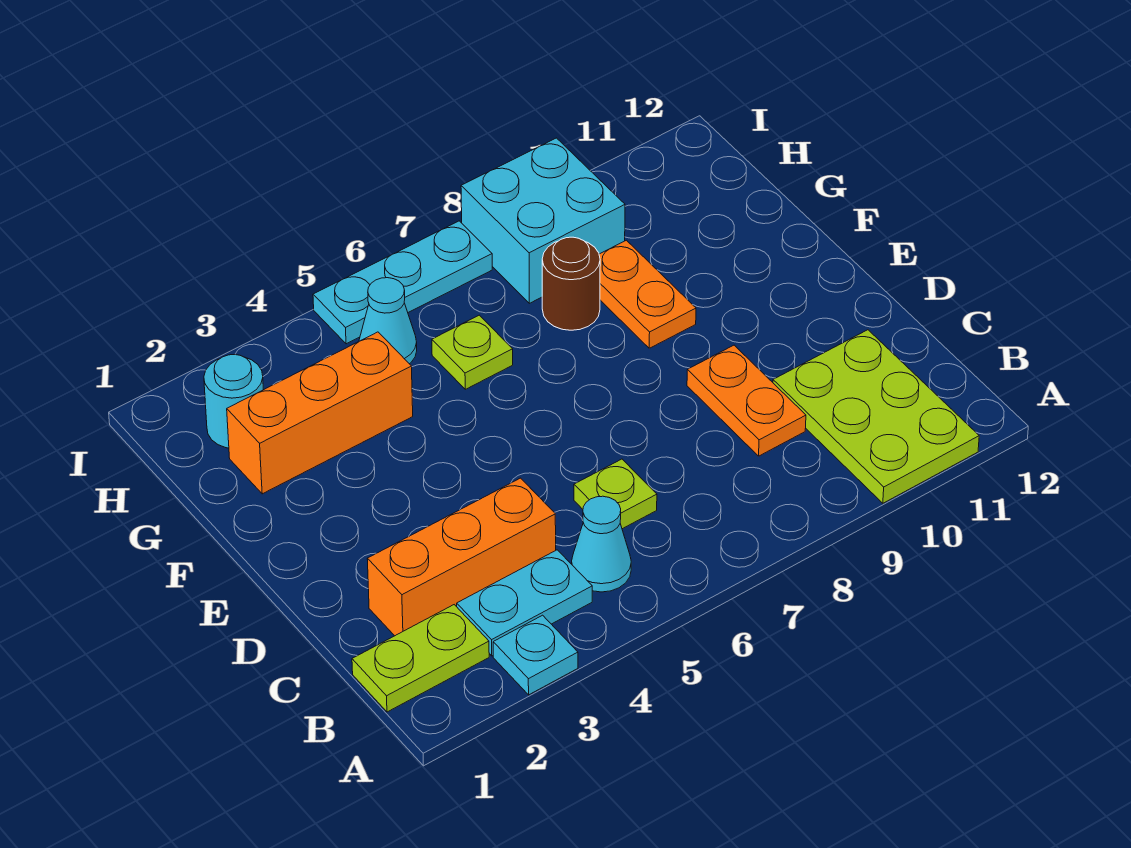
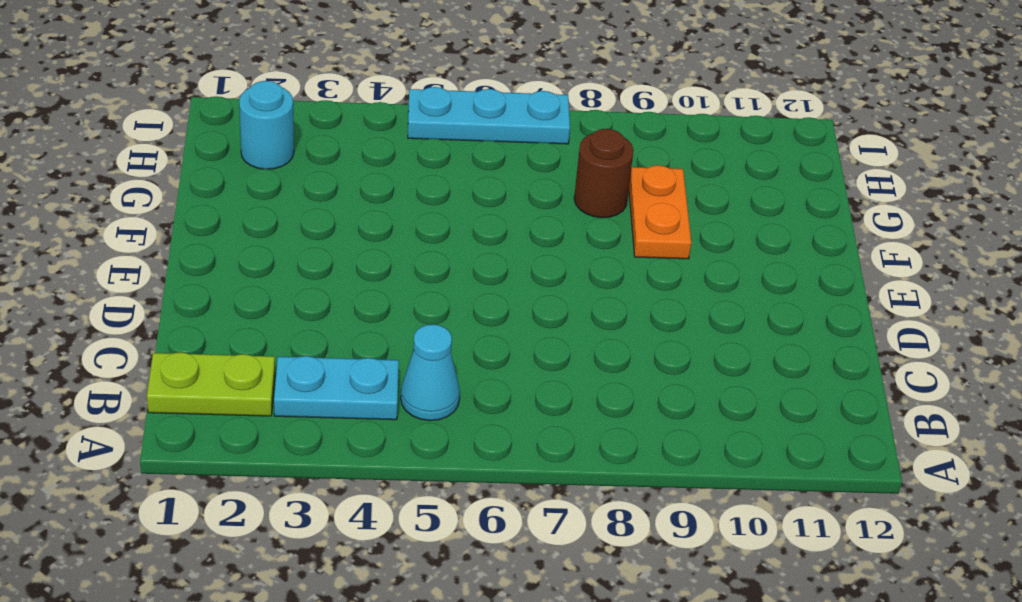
none -> cyan plate A3 level 1
none -> lime plate A10:C11 level 1
none -> orange brick C2:C4 level 1

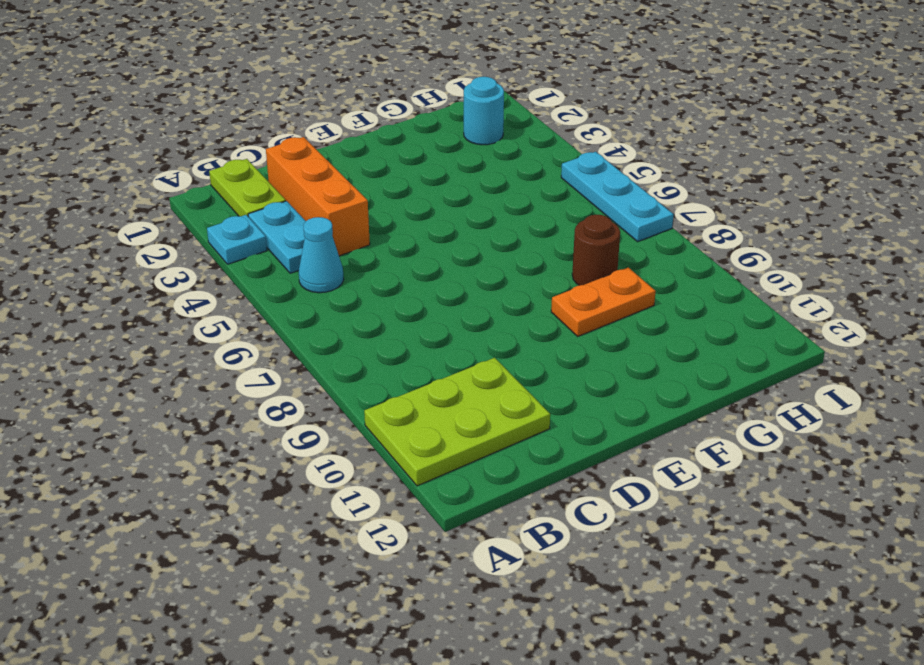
none -> lime plate C6 level 1
none -> orange plate C9:D9 level 1
none -> orange brick G2:G4 level 1

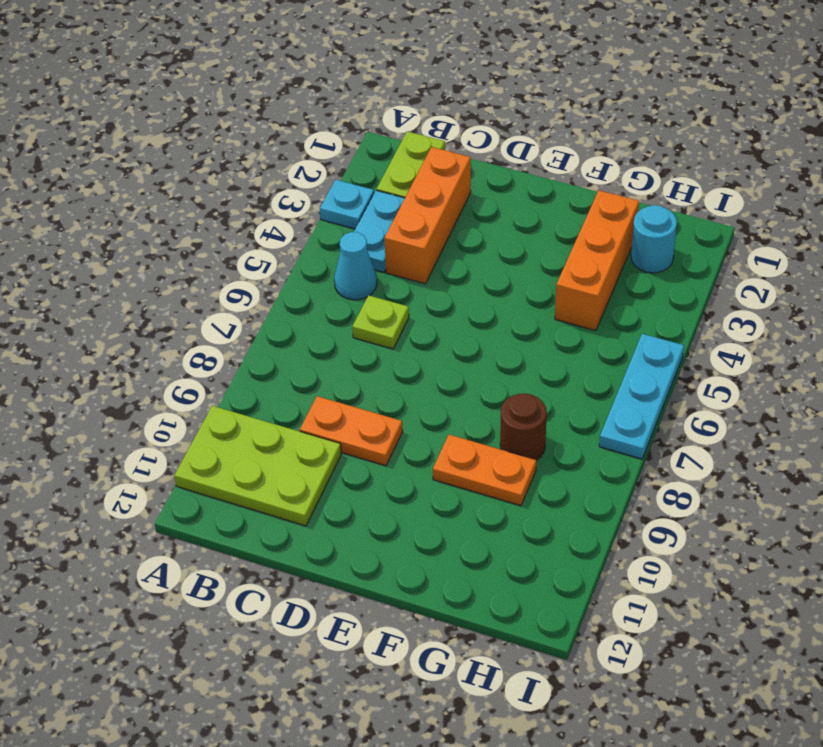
none -> lime plate G6 level 1
none -> cyan cone H5 level 1
none -> cyan brick H8:I9 level 1

